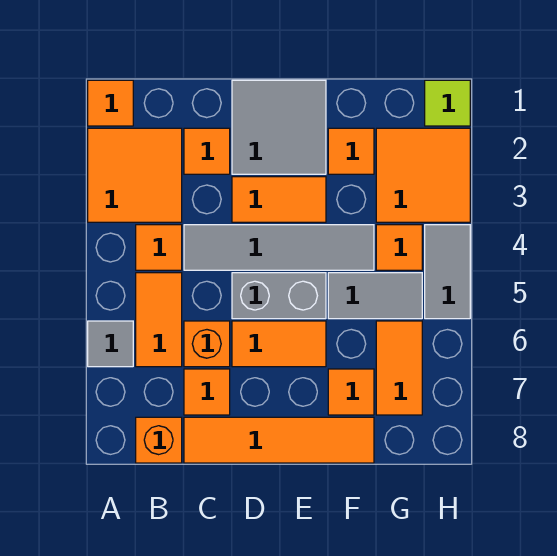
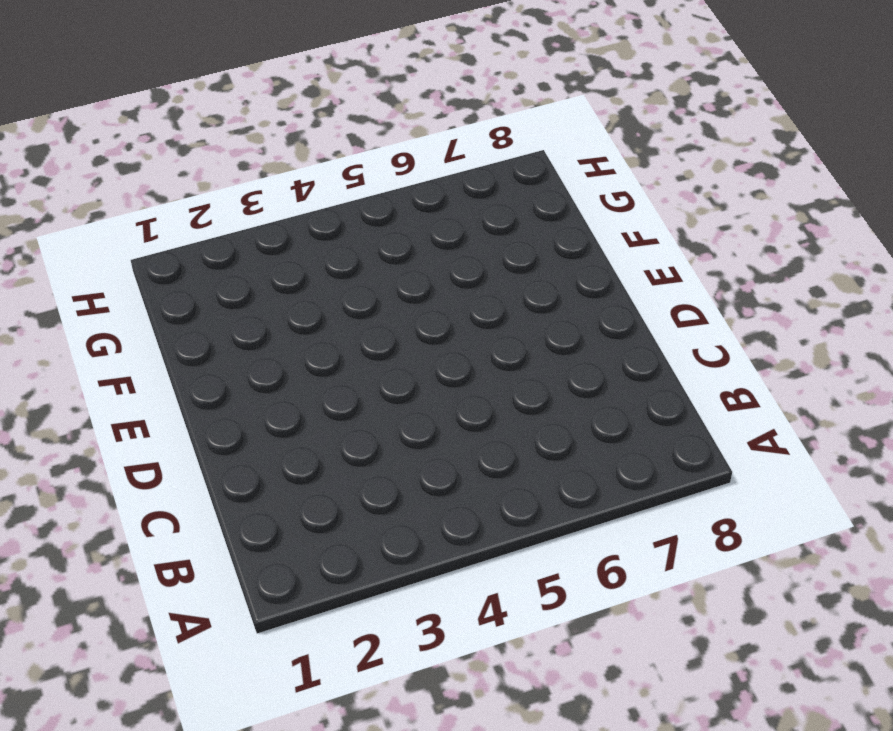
none -> orange tile A1 level 1
none -> orange tile A2:B3 level 1
none -> grey tile A6 level 1

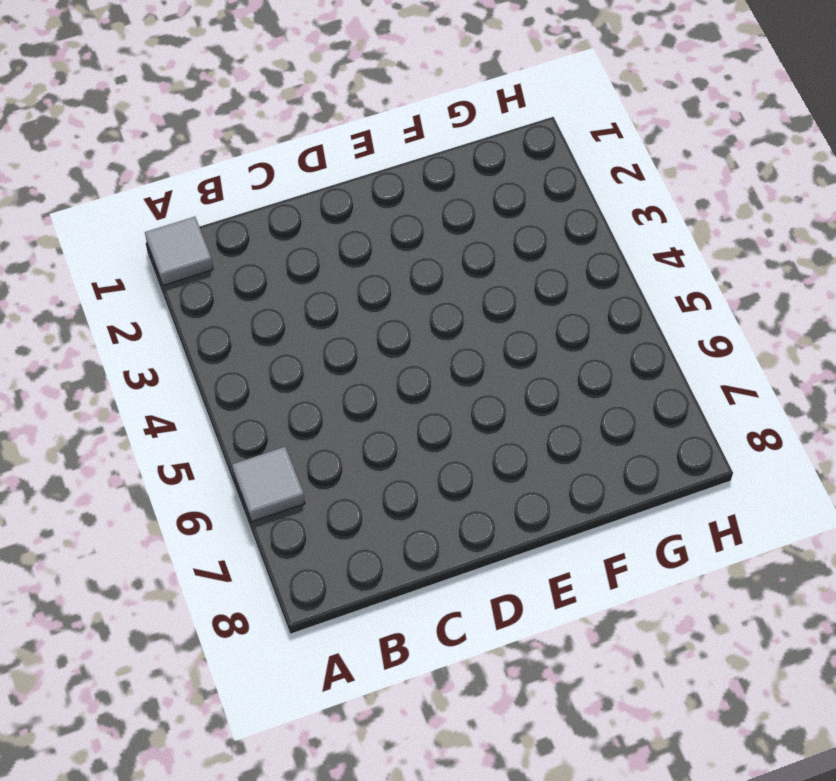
grey tile A1 level 1 -> orange tile A1 level 1
none -> orange tile A2:B3 level 1
none -> orange tile B4 level 1
none -> orange tile B5:B6 level 1

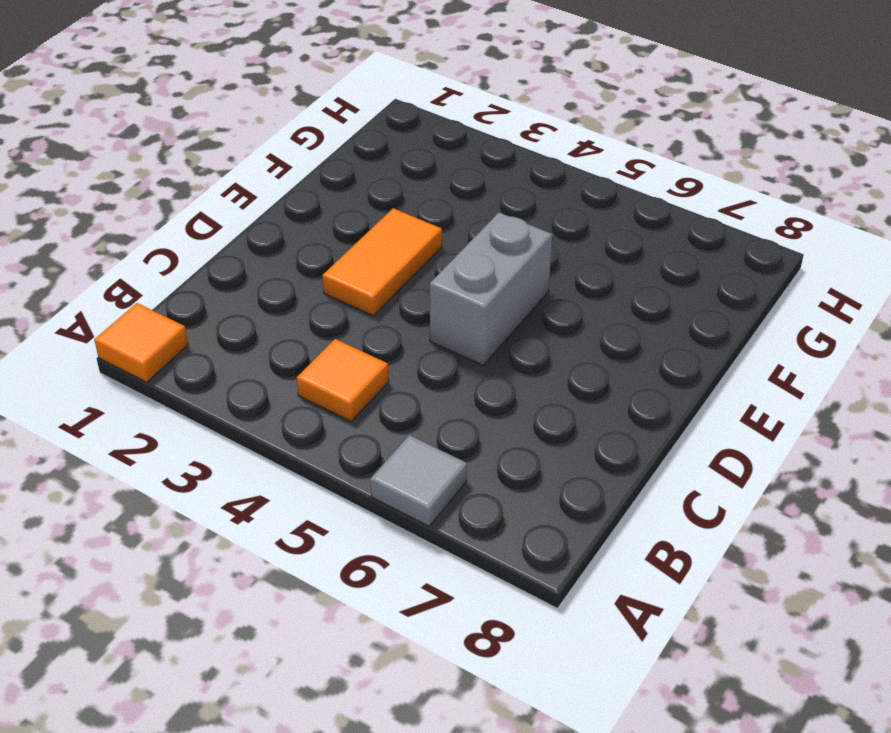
none -> orange tile A2:B3 level 1
none -> orange tile B5:B6 level 1
none -> orange brick B8 level 1

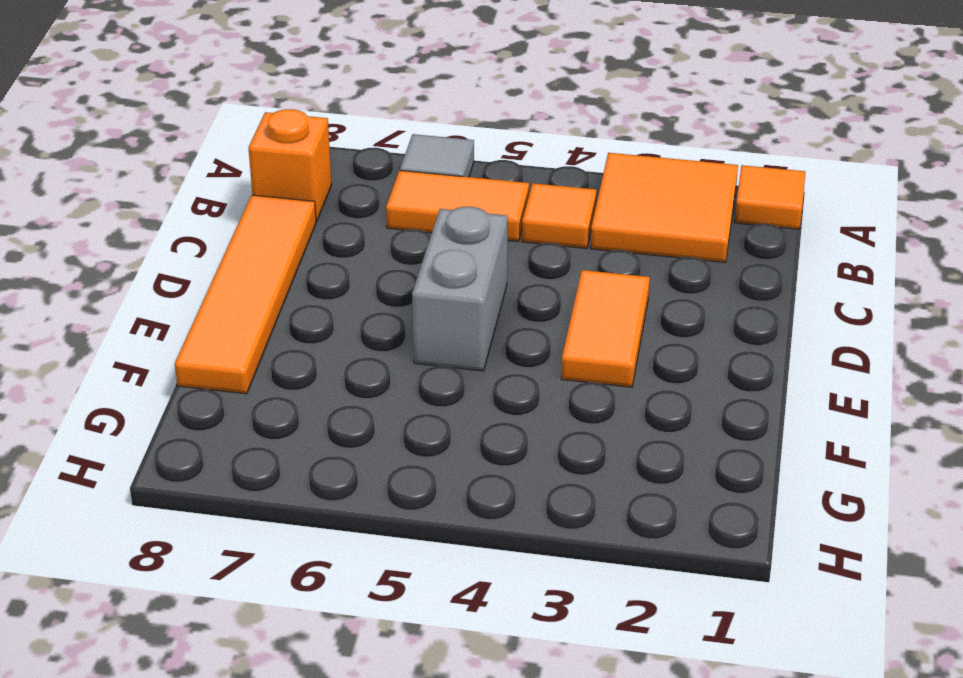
none -> orange tile C2 level 1
none -> grey tile C4:F4 level 1
none -> orange brick C6 level 1

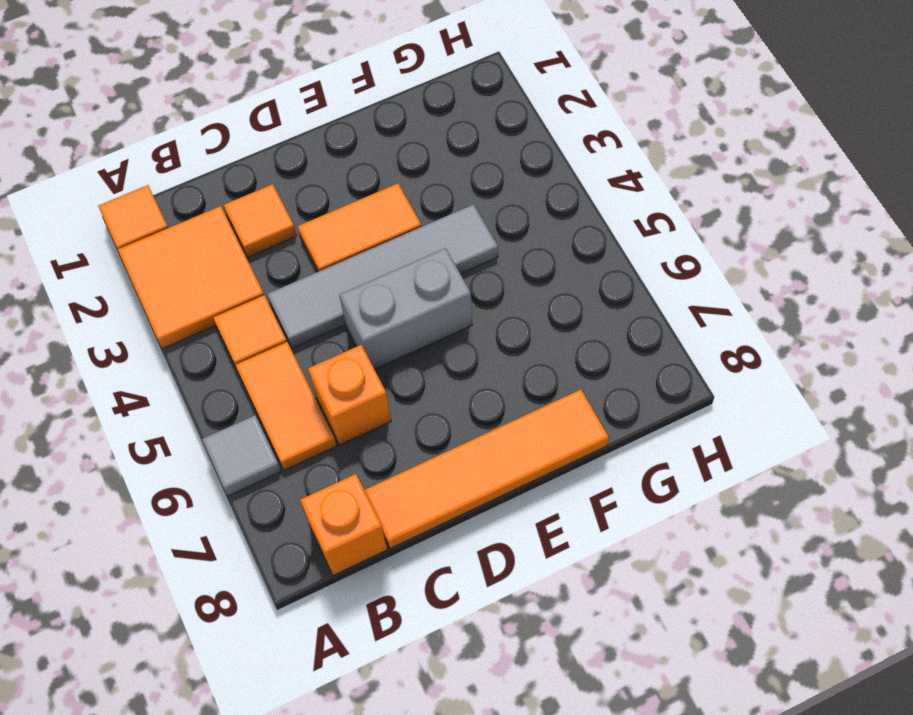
none -> orange tile C7 level 1
none -> grey tile D1:E2 level 1
none -> orange tile D6:E6 level 1

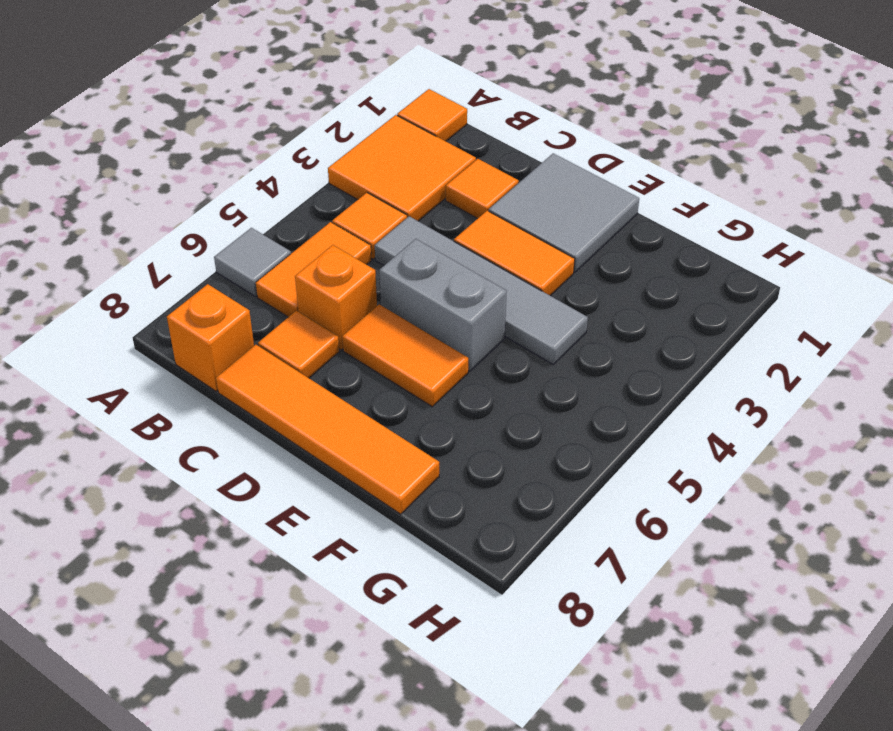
none -> orange tile F2 level 1
none -> grey tile F5:G5 level 1
none -> orange tile F7 level 1

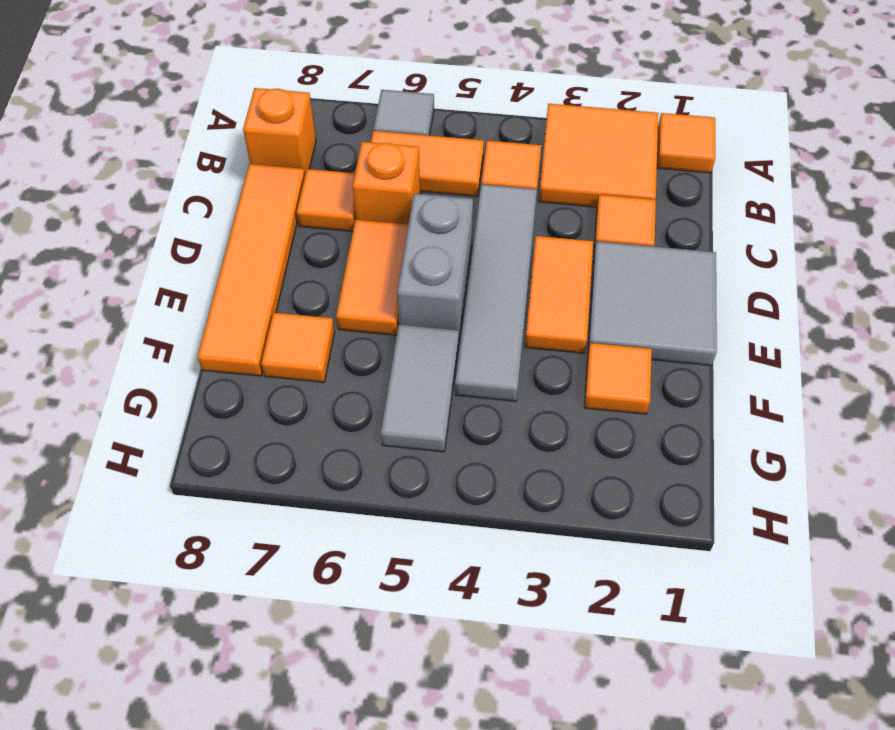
none -> orange tile G2:H3 level 1
none -> orange tile G4 level 1
none -> orange tile G6:G7 level 1

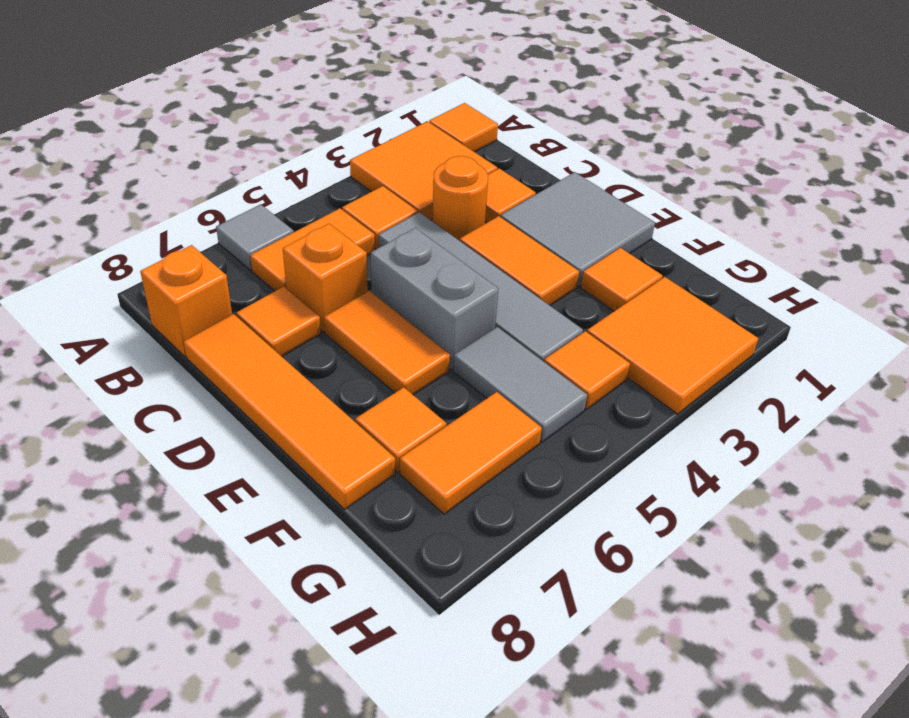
orange round brick C3 level 1 -> none
none -> lime tile H1 level 1
none -> grey tile H4:H5 level 1

